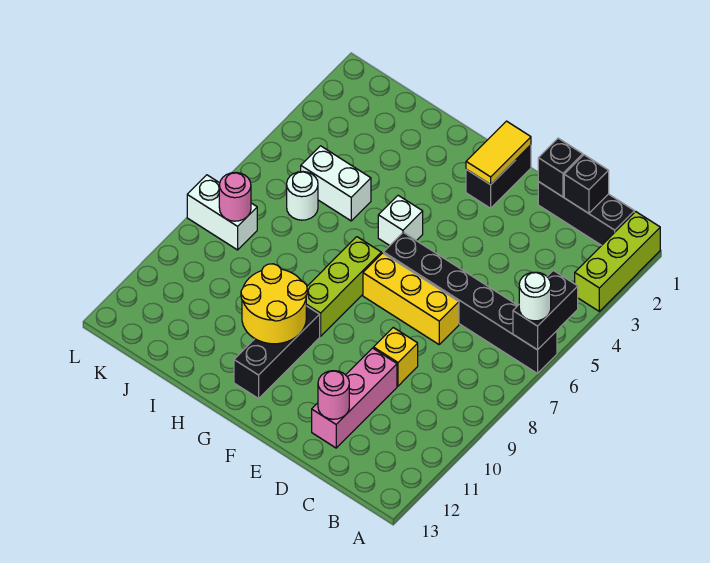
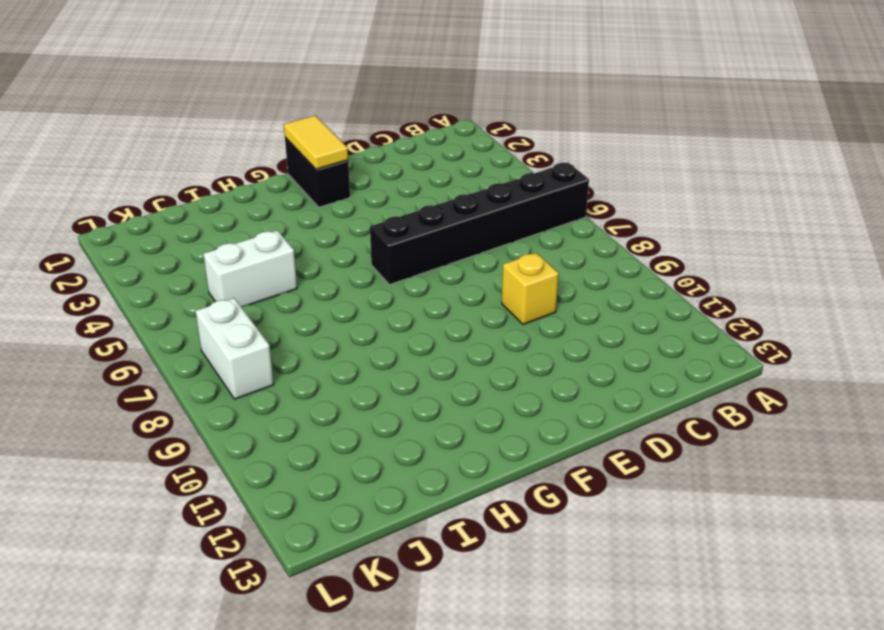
white brick K7:K8 level 1 -> white brick K8:L8 level 1
none -> lime brick A1:A3 level 1
none -> black brick B1:D1 level 1
none -> yellow brick D7:F7 level 1

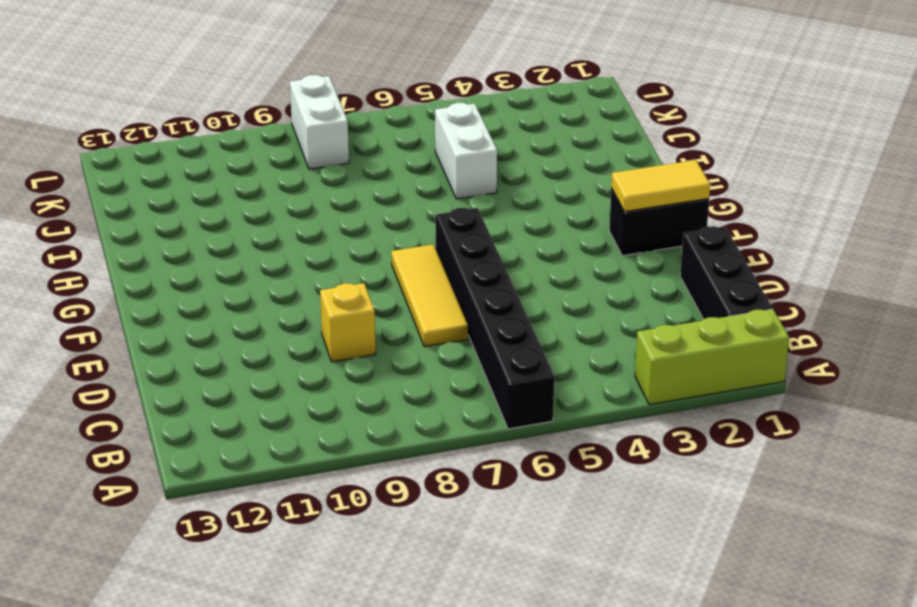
yellow tile D7:F7 level 1 -> yellow brick D7:F7 level 1
none -> pink brick D10:D12 level 1
none -> white brick G5 level 1
none -> lime brick G7:G9 level 1

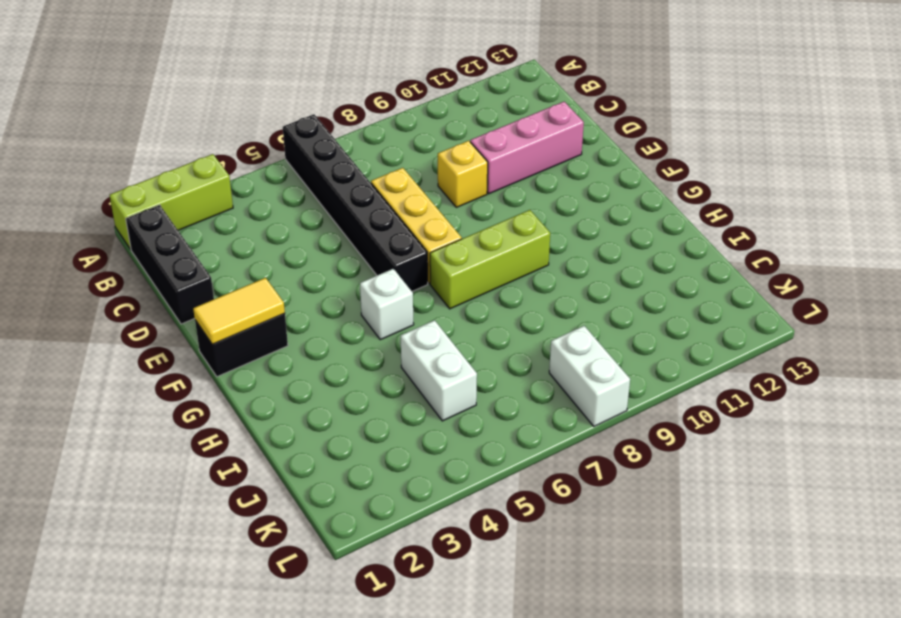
none -> black brick G10:G12 level 1
none -> white round brick J6 level 1
none -> black brick A5:A6 level 2

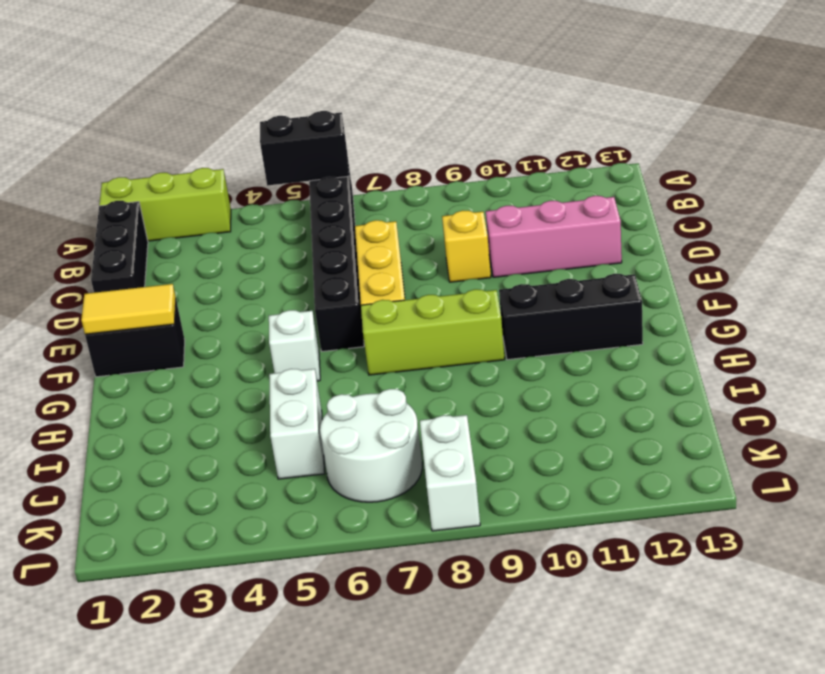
white round brick J6:K7 level 1 -> white round brick J6 level 1
none -> black brick C1 level 2
none -> black brick D1 level 2
none -> pink round brick D12 level 2

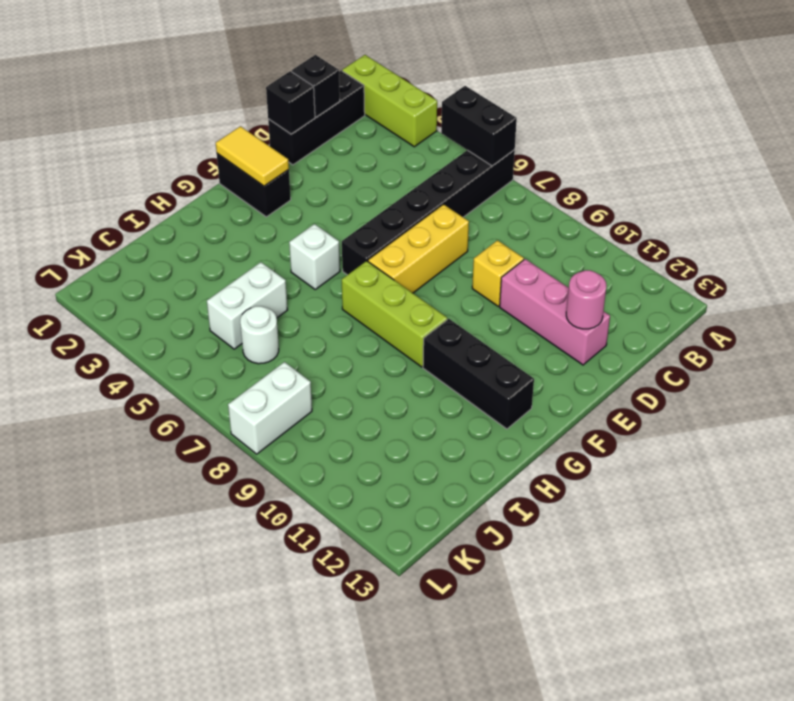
none -> yellow round brick G10:H11 level 2
none -> pink round brick K8 level 2
none -> white round brick A6 level 3

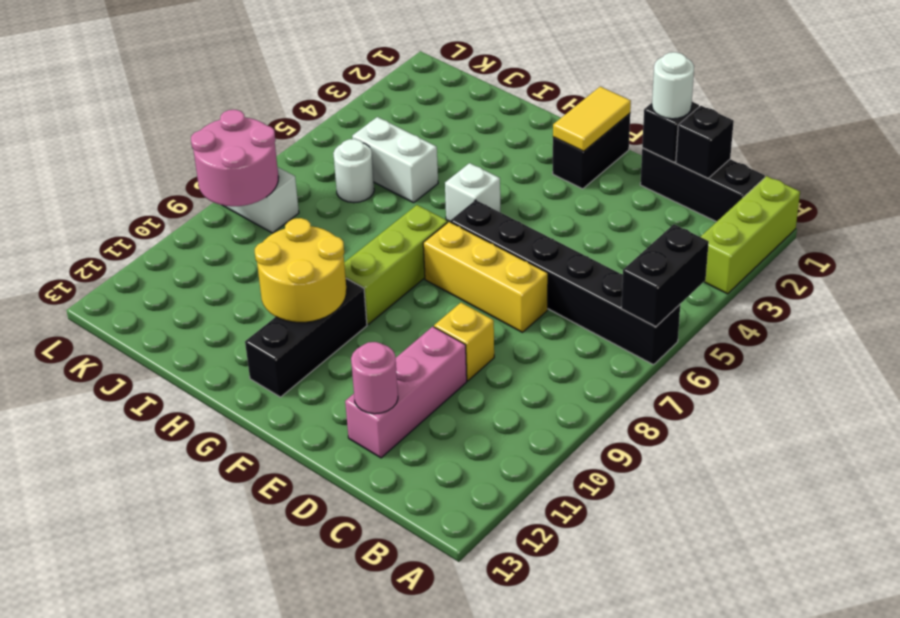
white round brick D1 level 3 -> white round brick A6 level 3
pink round brick K8:L9 level 2 -> pink round brick K8 level 2

